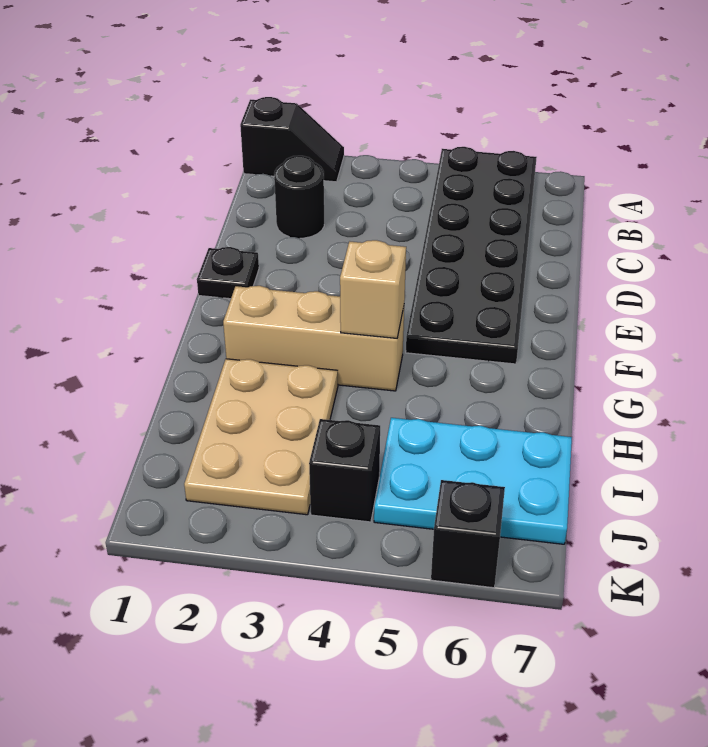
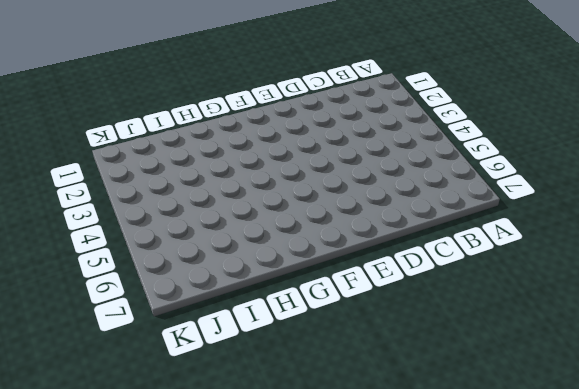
none -> black slope A1:A2 level 1 top 1
none -> black plate A5:F6 level 1

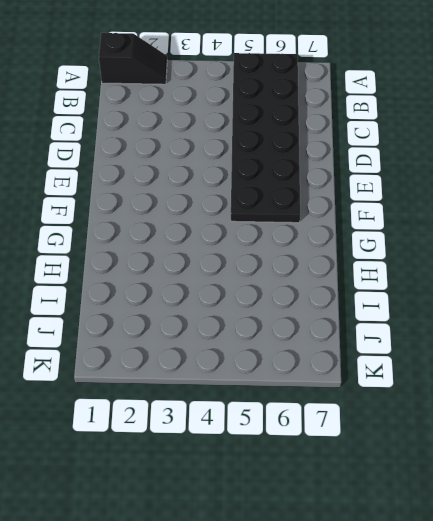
none -> black round brick C2 level 1
none -> black plate E1 level 1

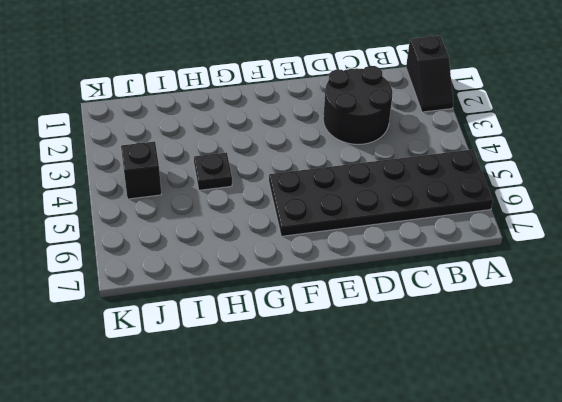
black round brick C2:D3 level 1 -> black round brick C2 level 1
black plate H4 level 1 -> black plate E1 level 1
none -> tan brick G2:G4 level 1
none -> tan plate H2:J3 level 1

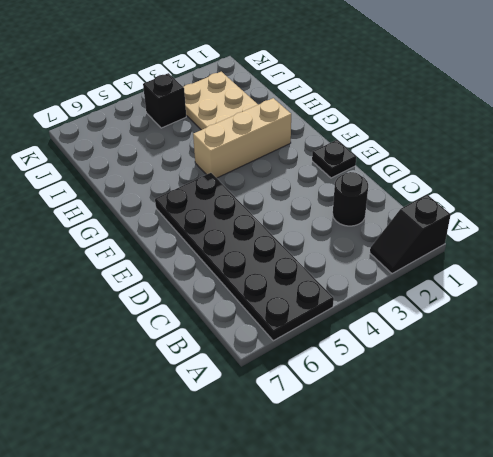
none -> cyan plate I5:J7 level 1
none -> black brick K6 level 1

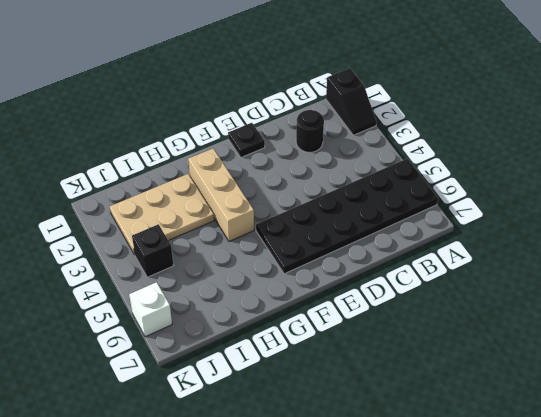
white brick K6 level 1 -> black brick K6 level 1
none -> cyan plate I5:J7 level 1
none -> tan brick G4 level 2

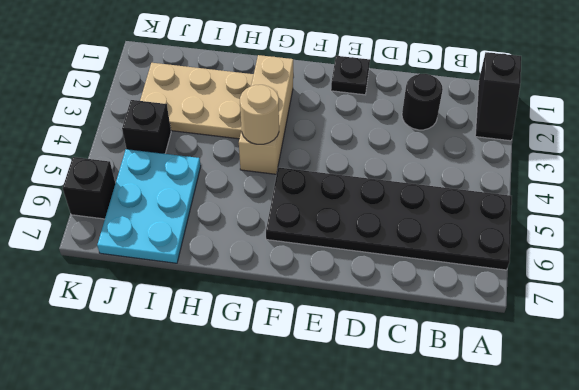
tan round brick G4 level 2 -> tan brick G4 level 2

